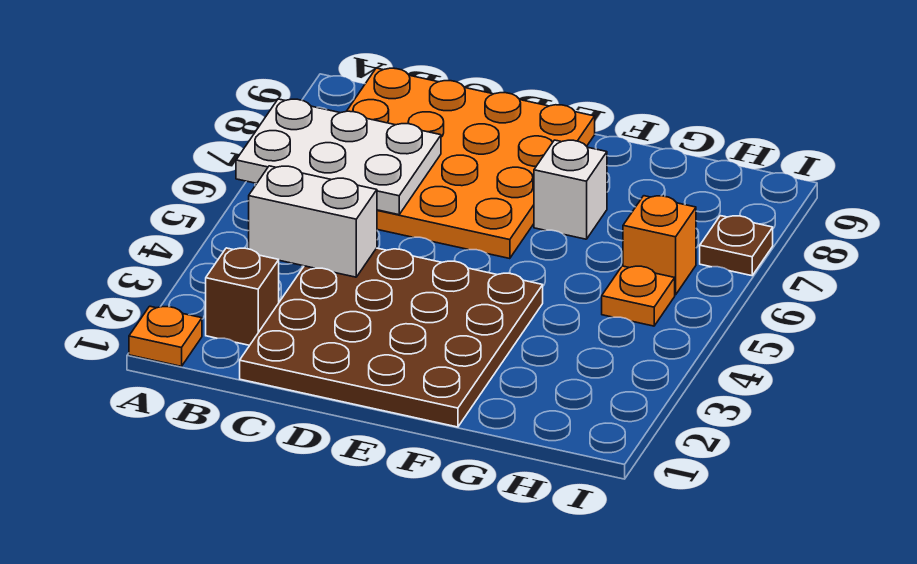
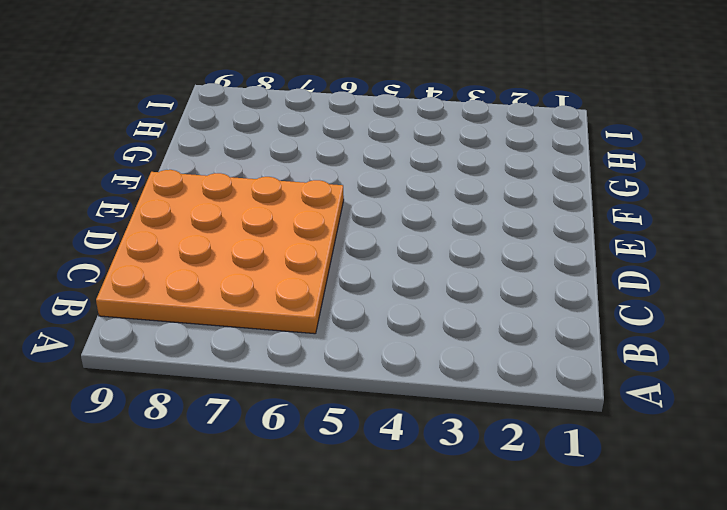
none -> orange plate A1 level 1
none -> brown brick B2 level 1

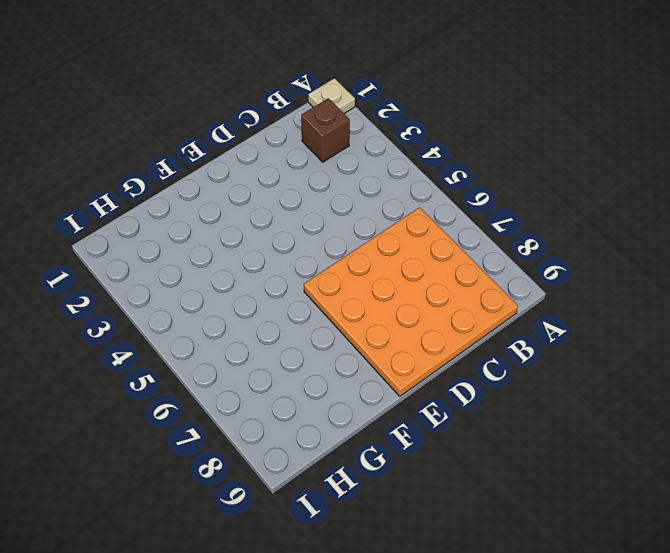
tan plate A1 level 1 -> orange plate A1 level 1
none -> brown plate C1:F4 level 1
none -> white brick F7 level 1

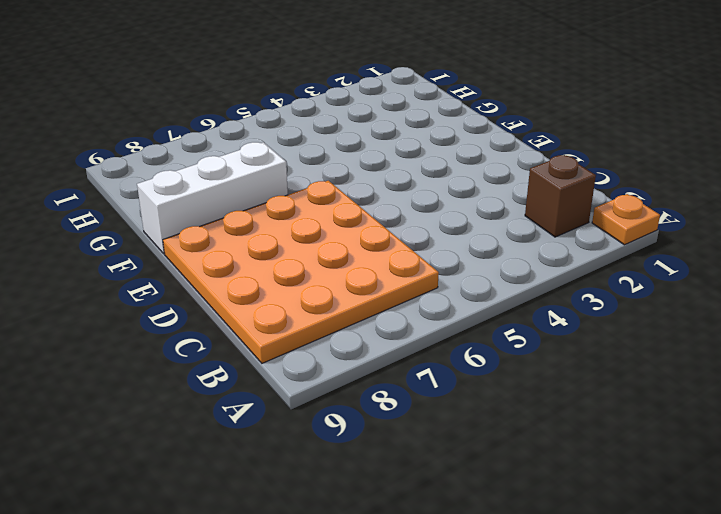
white brick F7:F9 level 1 -> white brick F7 level 1
none -> brown plate C1:F4 level 1
none -> orange plate H5 level 1

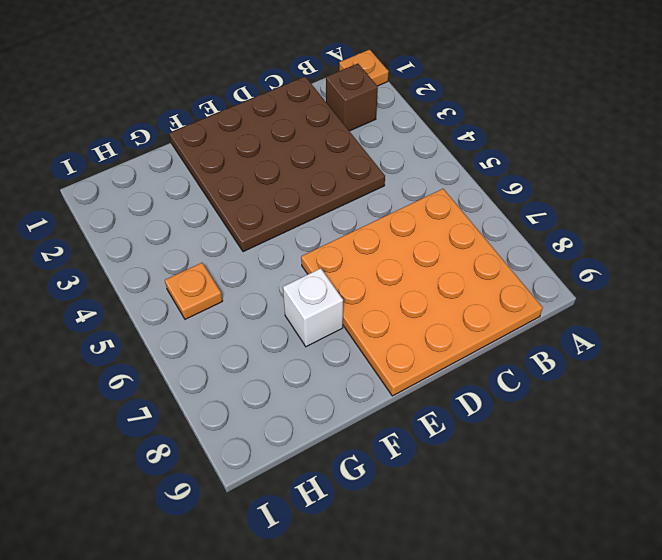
none -> orange brick H6 level 1
none -> brown plate I7 level 1

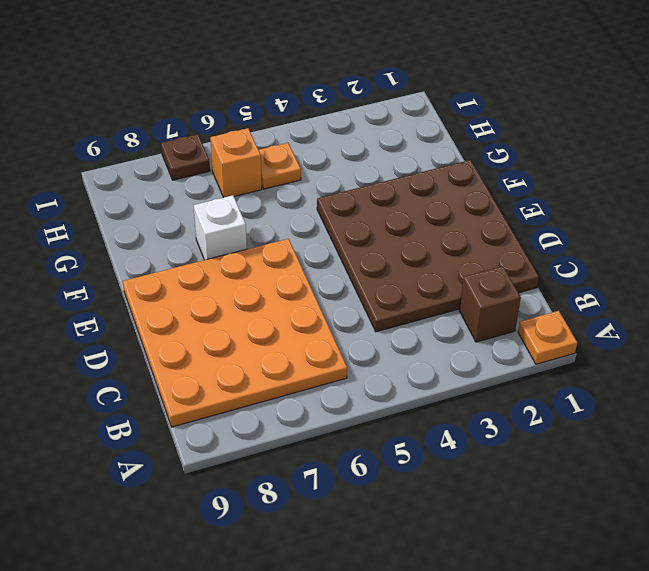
none -> white plate A6:C7 level 2
none -> white brick B4:C4 level 2

